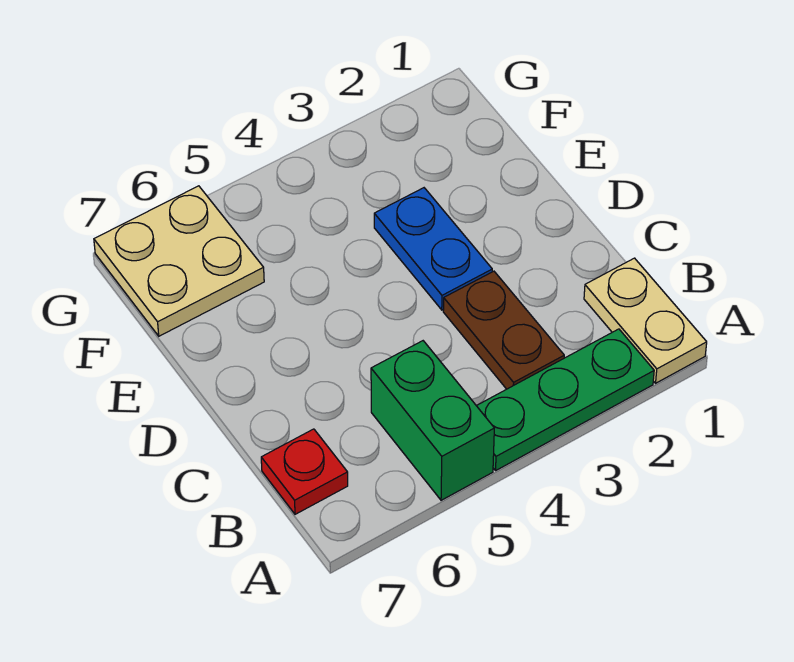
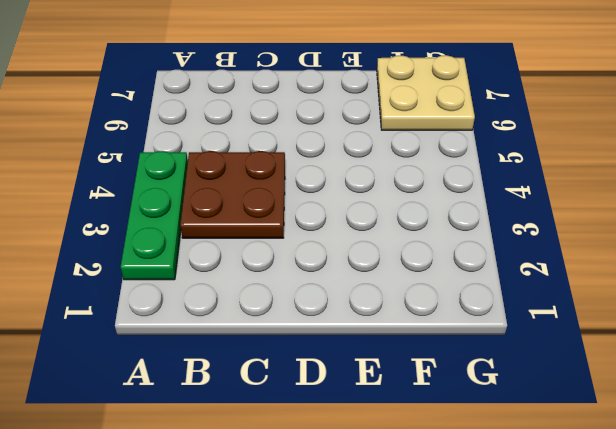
brown plate B3:C4 level 1 -> brown plate B3:C3 level 1
none -> tan plate A1:B1 level 1
none -> green brick A5:B5 level 1

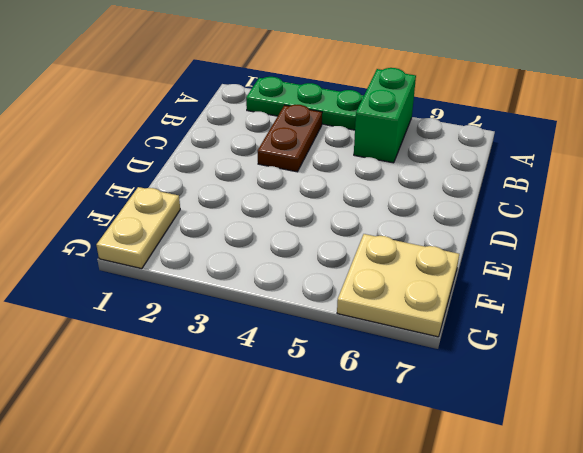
tan plate F1:G1 level 1 -> tan plate A1:B1 level 1
none -> red plate B7 level 1
none -> blue plate D3:E3 level 1

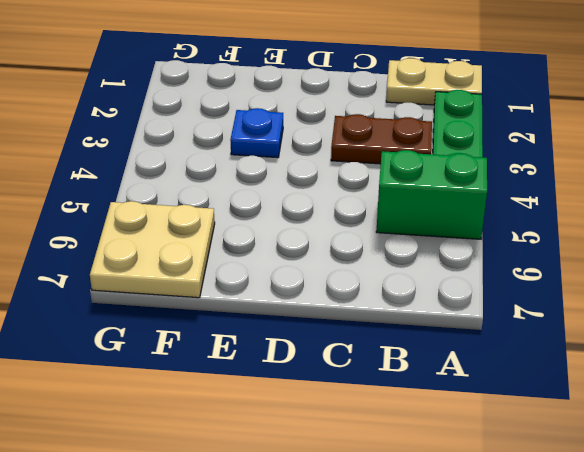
blue plate E3 level 1 -> blue plate D3:E3 level 1
none -> red plate B7 level 1

